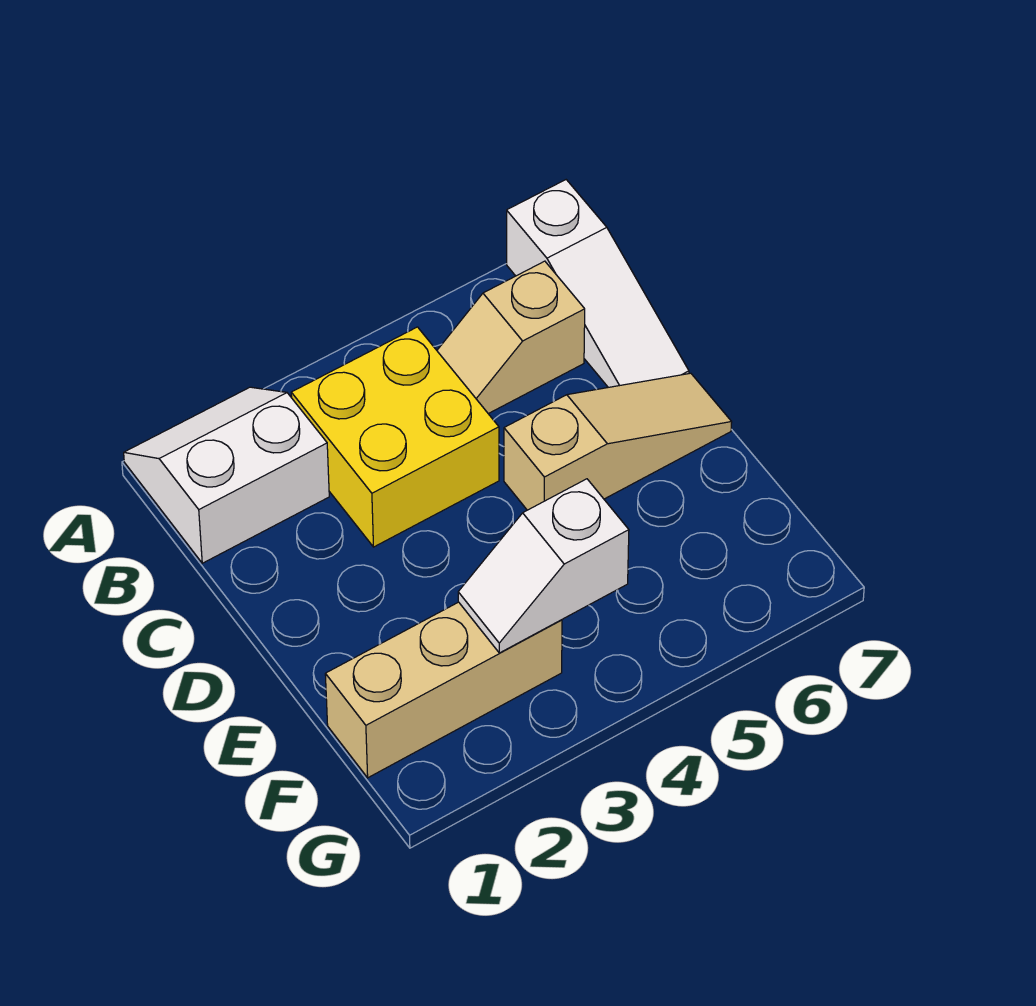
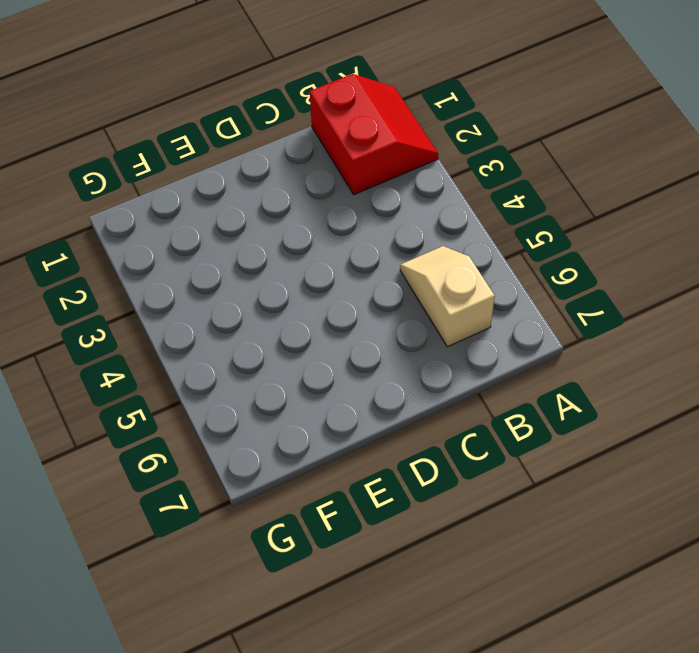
red slope A1:B2 level 1 top B -> white slope A1:B2 level 1 top B
none -> white slope A7:C7 level 1 top A
none -> yellow brick B3:C4 level 1

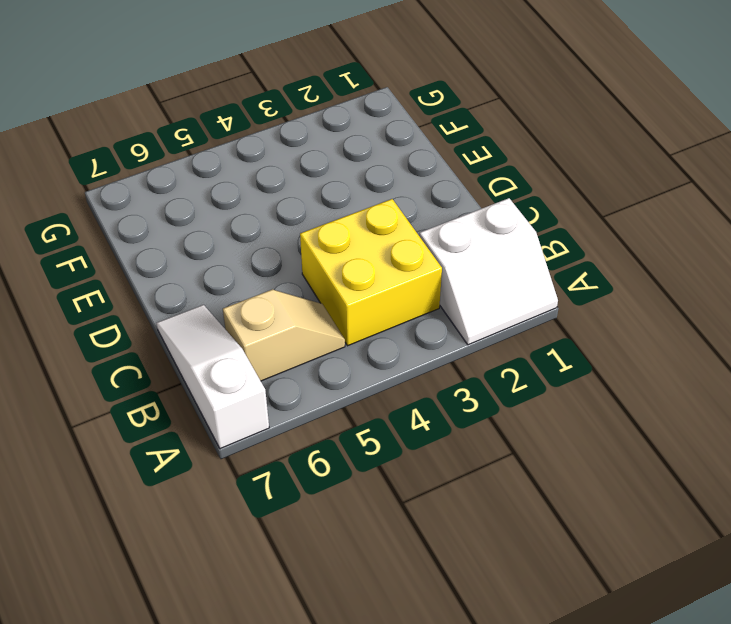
none -> tan slope D5:D7 level 1 top 5
none -> tan brick F1:F3 level 1

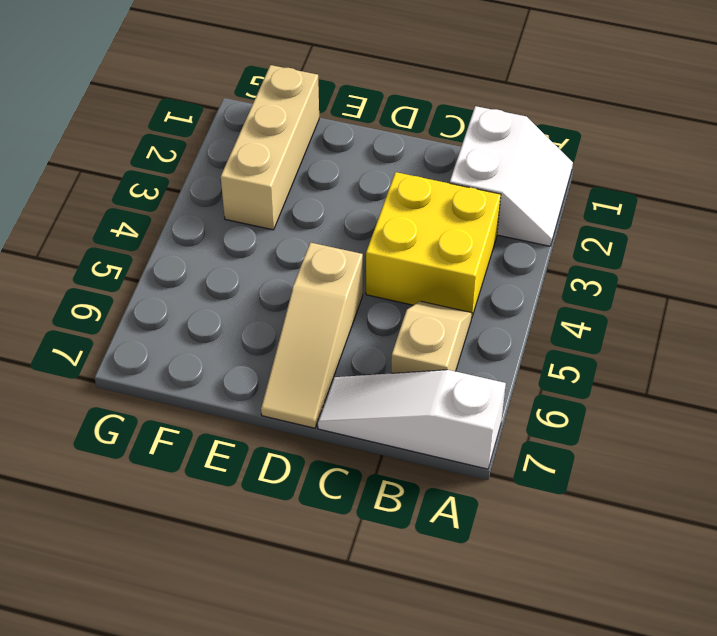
none -> white slope F3:F4 level 2 top 4

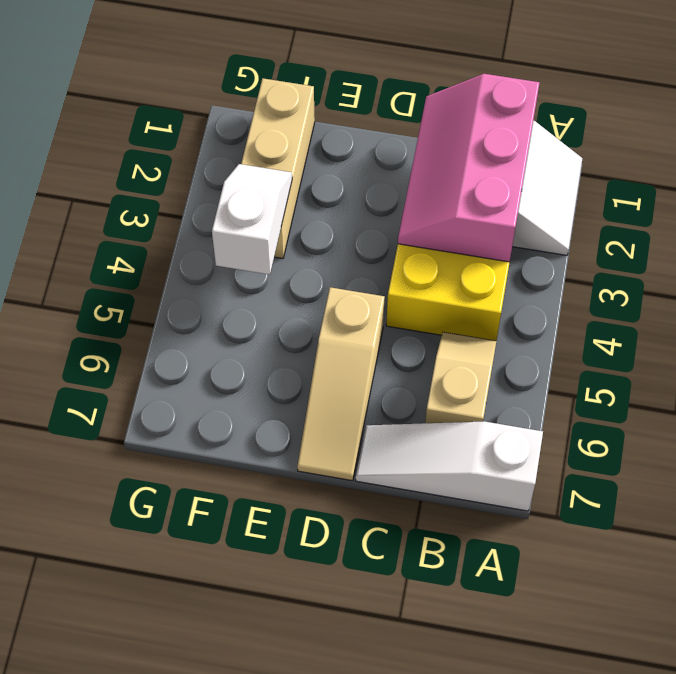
pink slope B1:C3 level 2 top B -> none

